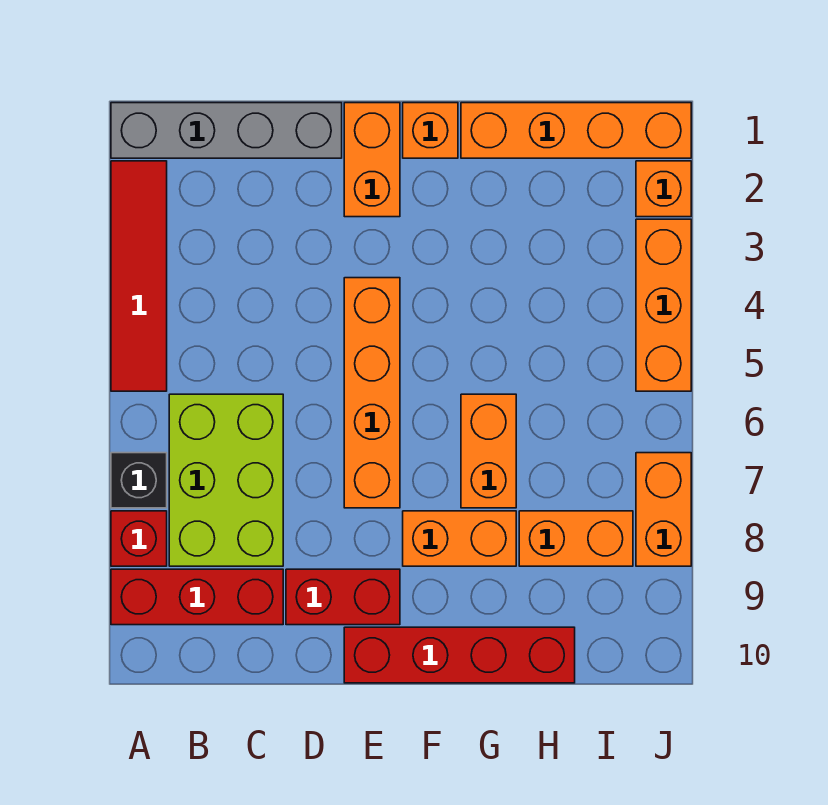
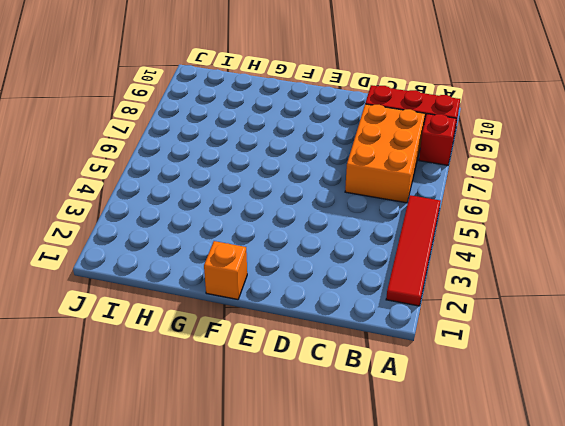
orange brick B6:C8 level 1 -> lime brick B6:C8 level 1
none -> grey brick A1:D1 level 1
none -> black brick A7 level 1
none -> red brick D9:E9 level 1

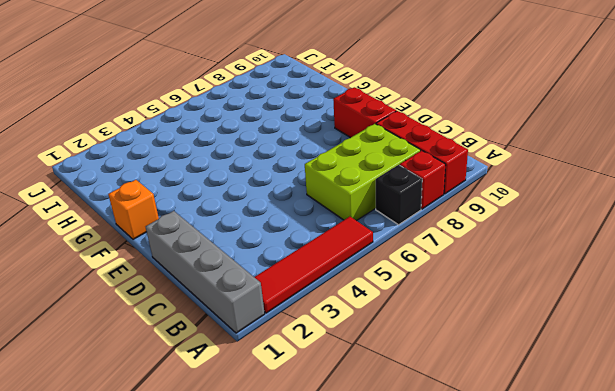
none -> orange brick E1:E2 level 1
none -> orange brick E4:E7 level 1
none -> red brick E10:H10 level 1

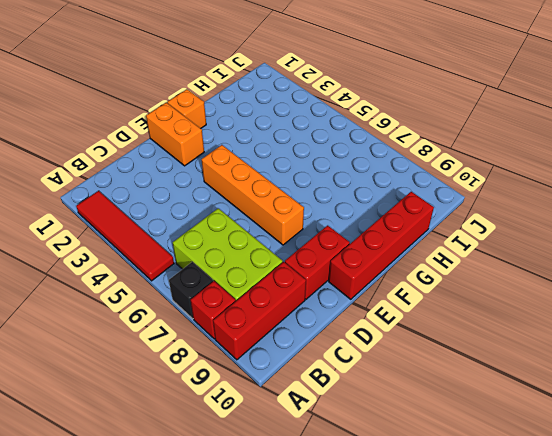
none -> grey brick A1:D1 level 1
none -> orange brick F8:G8 level 1
none -> orange brick G1:J1 level 1

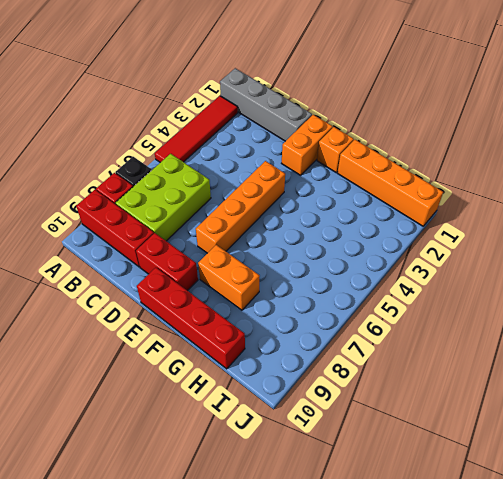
none -> orange brick G6:G7 level 1
none -> orange brick H8:I8 level 1
none -> orange brick J2 level 1

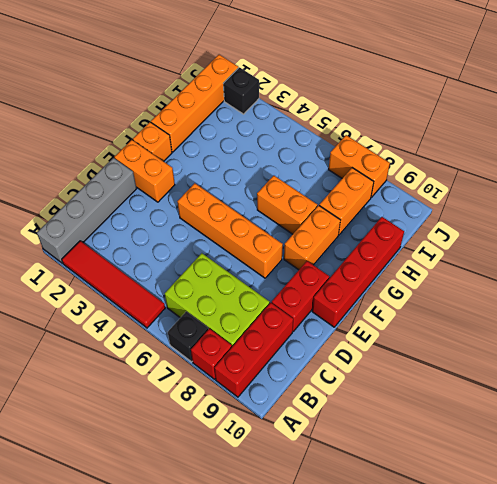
black brick J2 level 1 -> orange brick J2 level 1
none -> orange brick J3:J5 level 1

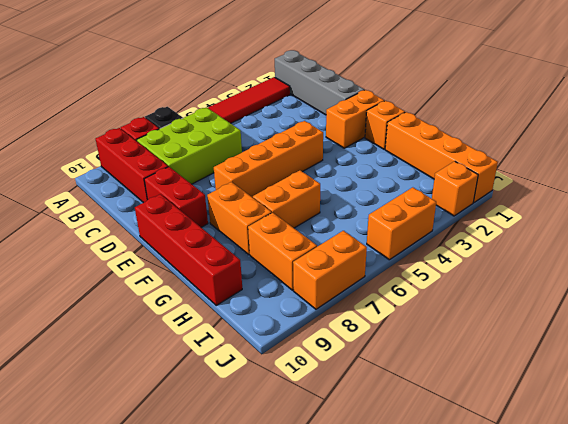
orange brick J4:J5 level 1 -> orange brick J3:J5 level 1

